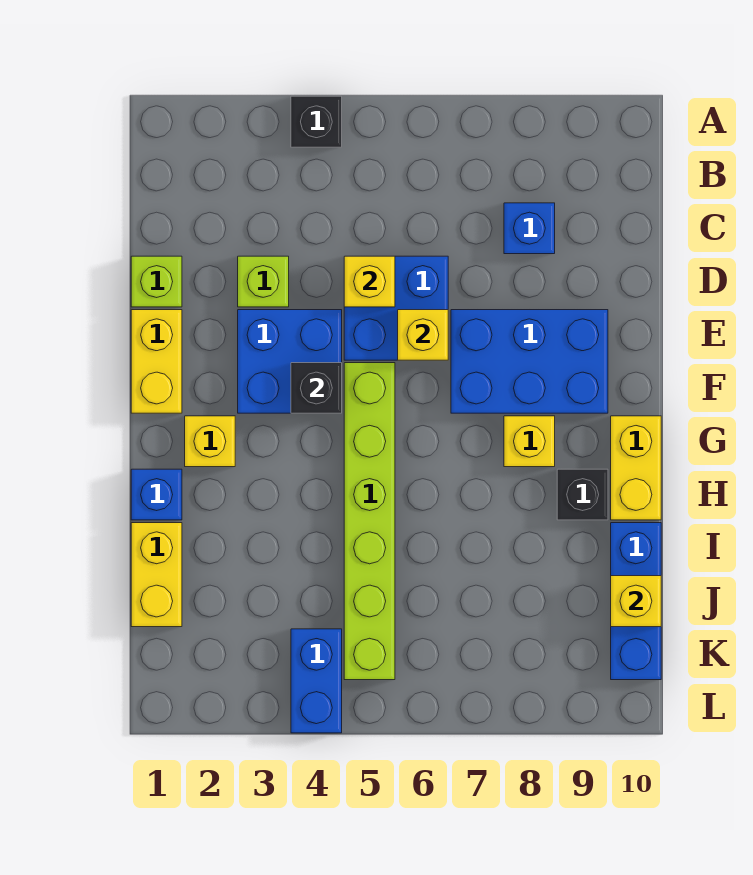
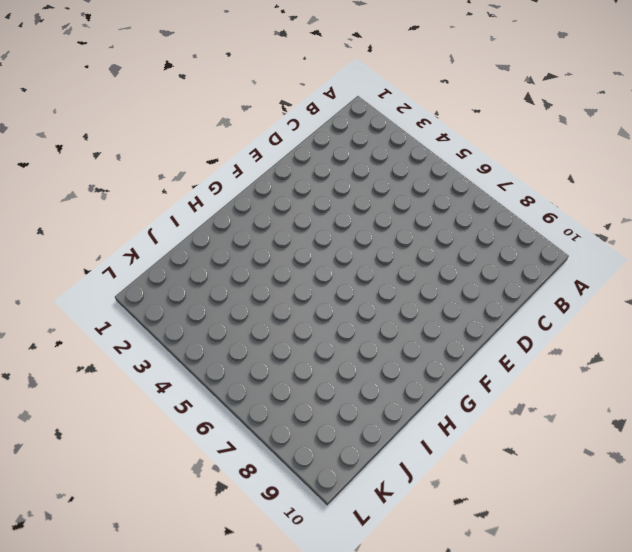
none -> black brick A4 level 1
none -> blue brick C8 level 1
none -> lime brick D1 level 1

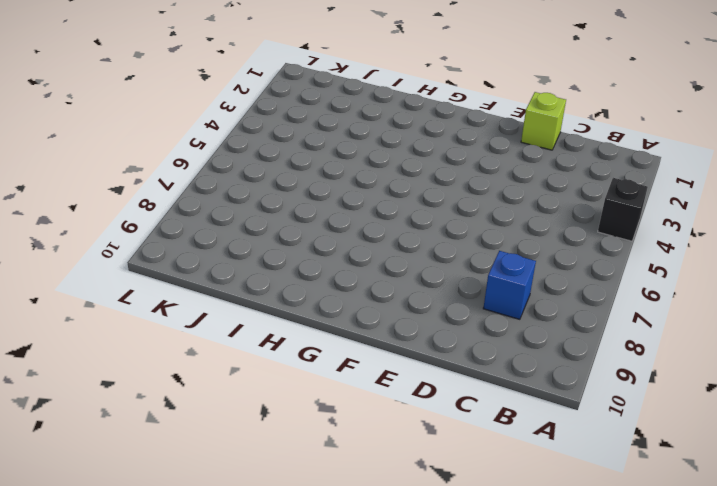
none -> lime brick D3 level 1
none -> blue brick D5:E6 level 1
none -> yellow brick E1:F1 level 1

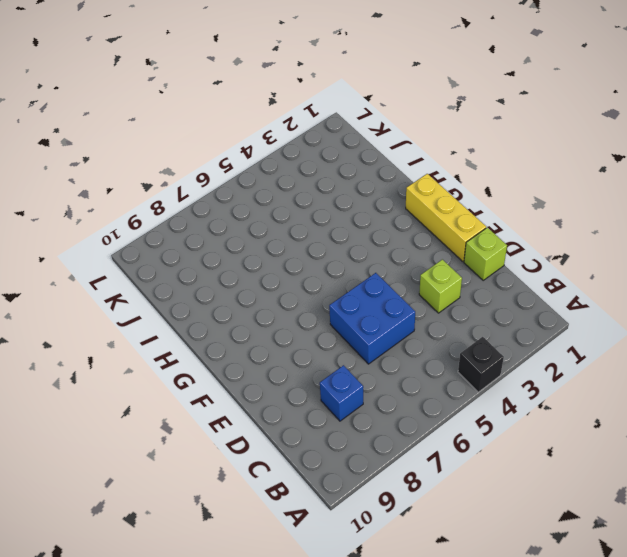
yellow brick E1:G1 level 1 -> yellow brick E1:F1 level 1
none -> blue brick E3:F4 level 1
none -> blue brick E7:F9 level 1
none -> lime brick F5:K5 level 1

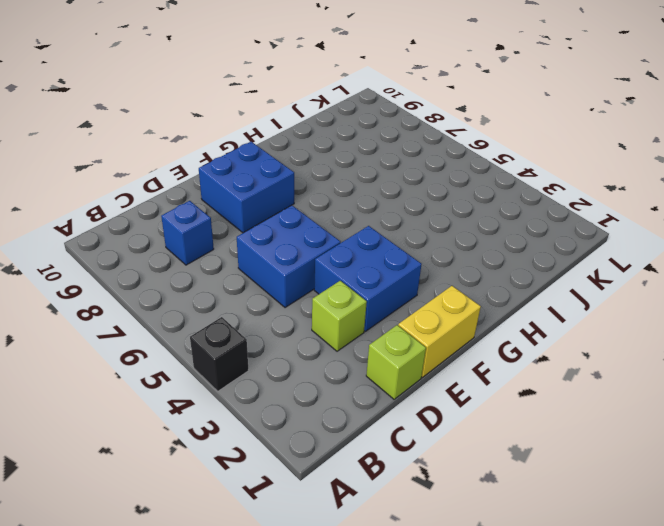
blue brick E8:F9 level 1 -> blue brick E7:F9 level 1
none -> lime brick F5:K5 level 1
none -> yellow brick G2 level 1
none -> yellow brick G8 level 1

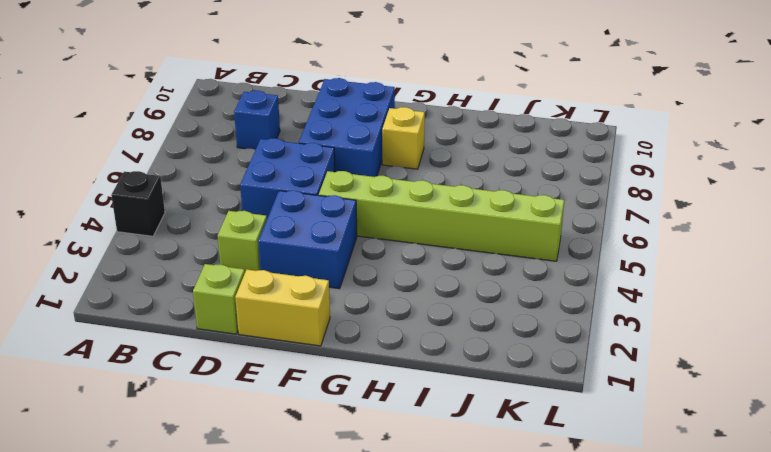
none -> yellow brick G2 level 1
none -> yellow brick G10:H10 level 1
none -> blue brick H1 level 1

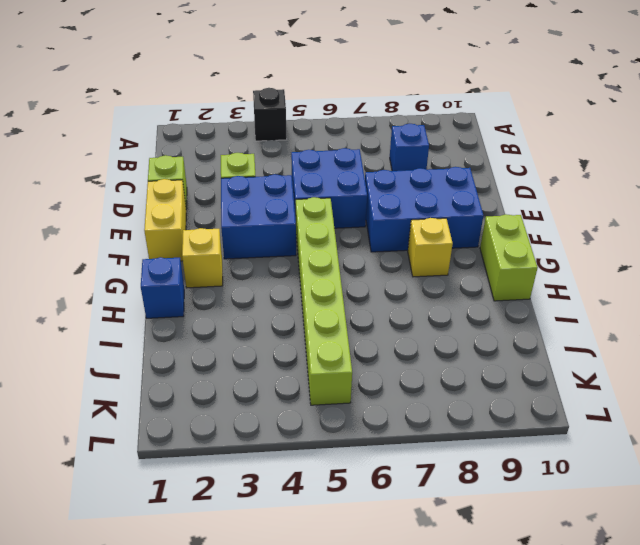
lime brick G10:H10 level 1 -> yellow brick G10:H10 level 1
none -> black brick H9 level 1
none -> yellow brick I1:J1 level 1
none -> blue brick I10:K10 level 1

